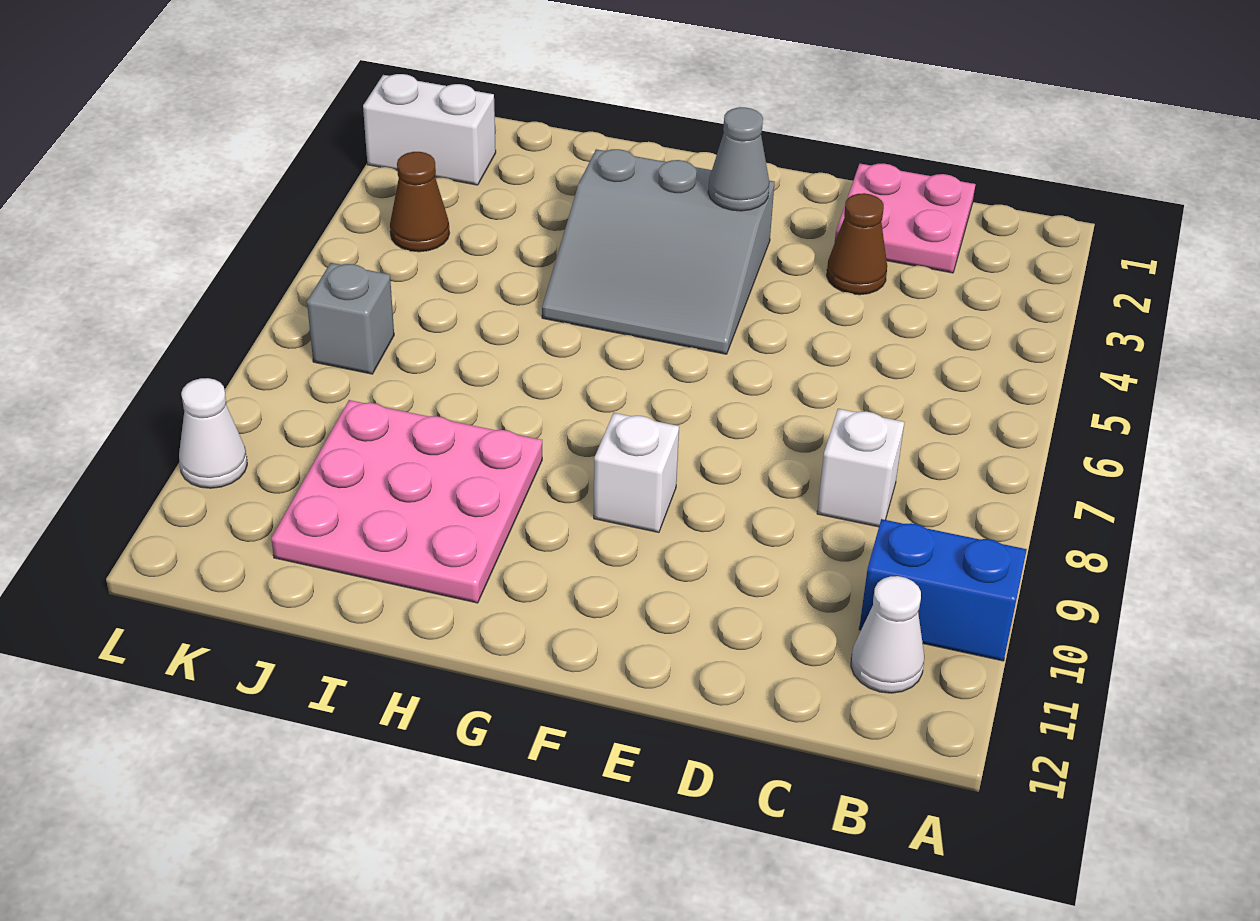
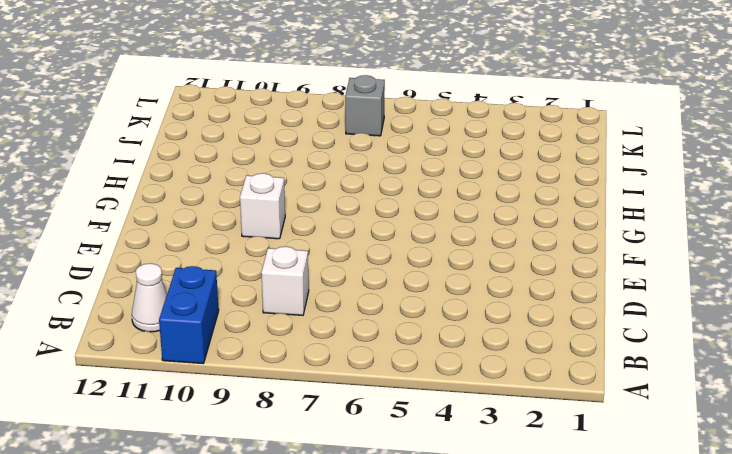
none -> pink plate C1:D2 level 1
none -> brown cone D3 level 1
none -> grey slope F3:H5 level 1 top 3

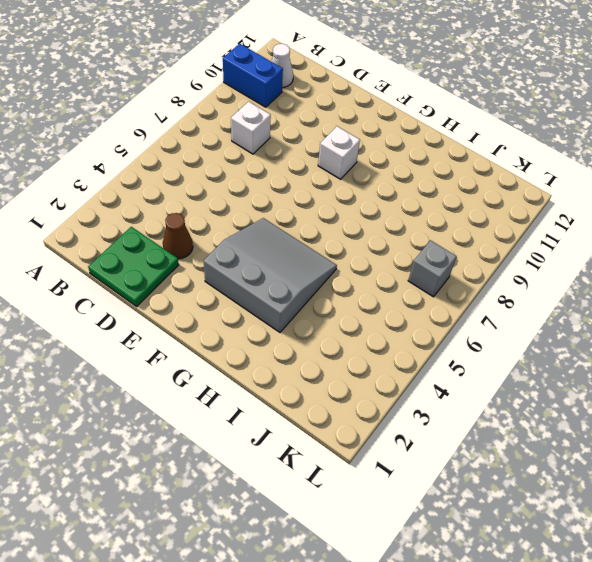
green plate C1:D2 level 1 -> pink plate C1:D2 level 1
none -> pink plate H9:J11 level 1
none -> white brick K2:L2 level 1
none -> brown cone K4 level 1

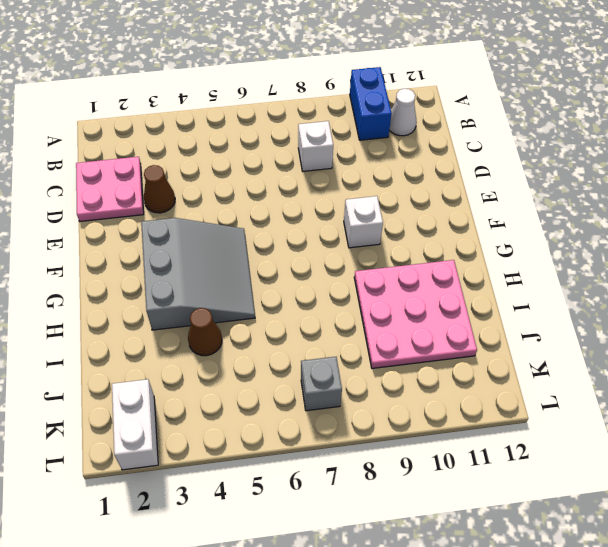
brown cone I4 level 1 -> brown cone K4 level 1
none -> white cone L10 level 1
none -> grey cone F3 level 2

